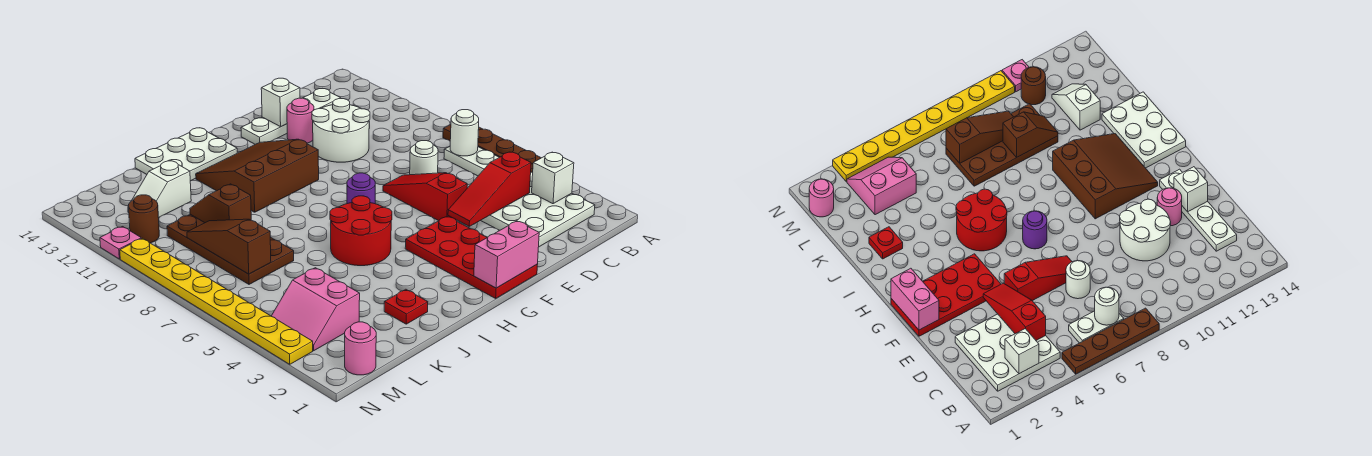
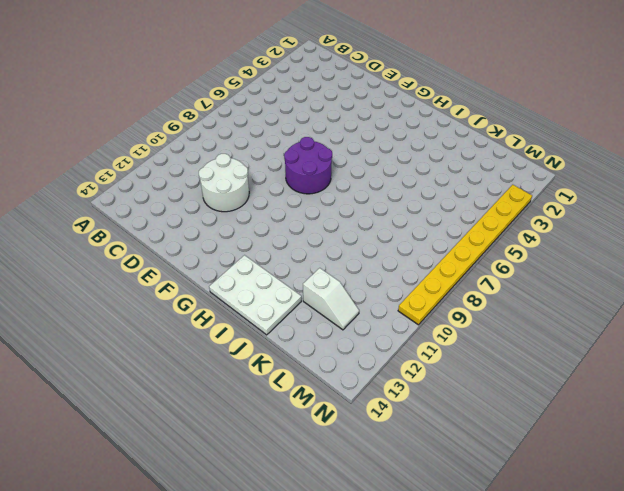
purple round brick F7:G8 level 1 -> purple round brick G7 level 1
none -> brown plate A5:A8 level 1
none -> white plate B2:D4 level 1
none -> white plate B6:B7 level 1

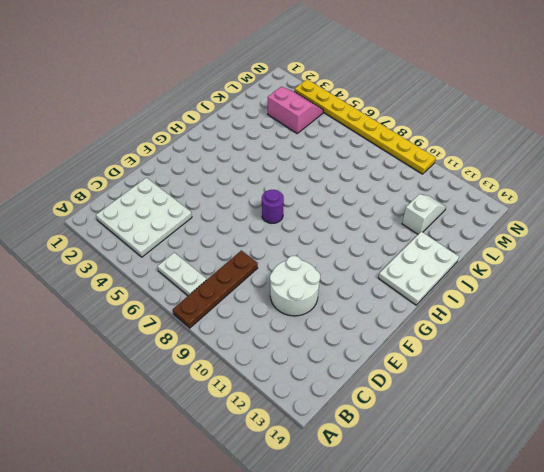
brown plate A8:D8 level 1 -> brown plate A5:A8 level 1
none -> white plate C13:F13 level 1
none -> white round brick D7 level 1
none -> red slope E5:E7 level 1 top 5

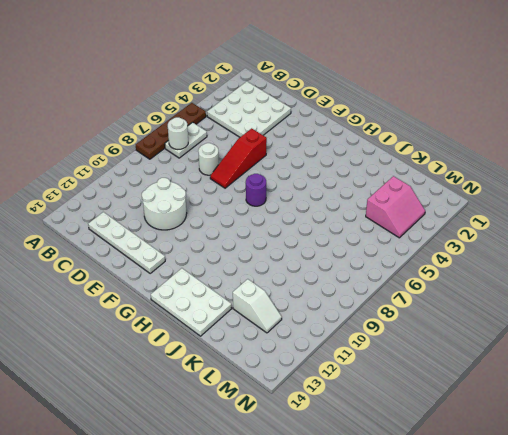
none -> pink round brick E12 level 1
none -> red plate F1:G4 level 1
none -> brown slope G10:I12 level 1 top 10

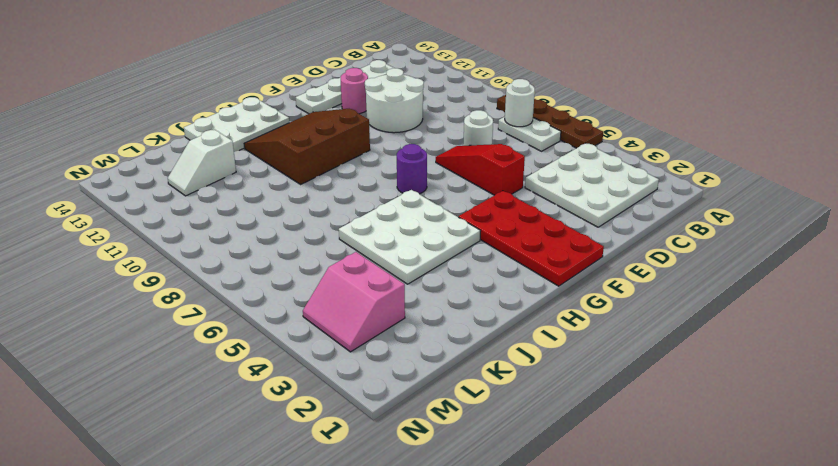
white plate H4:J6 level 1 -> red round brick H5:I6 level 1
none -> red plate J2 level 1
none -> brown plate K7:L10 level 1
none -> pink round brick M1 level 1

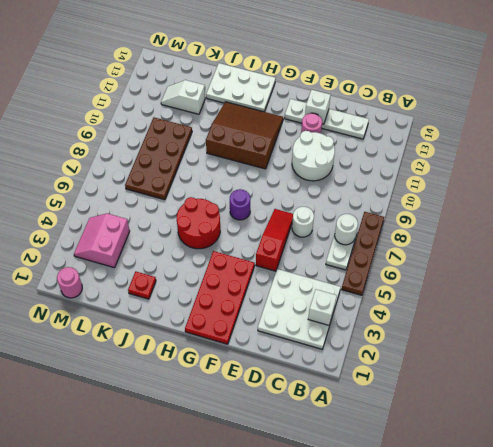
none -> brown round brick M11 level 1
none -> yellow plate N3:N10 level 1
none -> pink plate N11 level 1

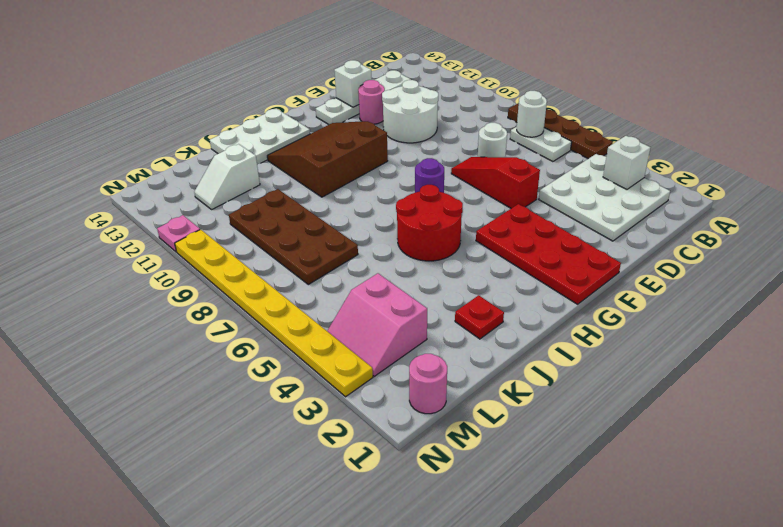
none -> brown round brick M11 level 1
none -> red slope C4:E4 level 2 top C
none -> pink brick F1:G1 level 2

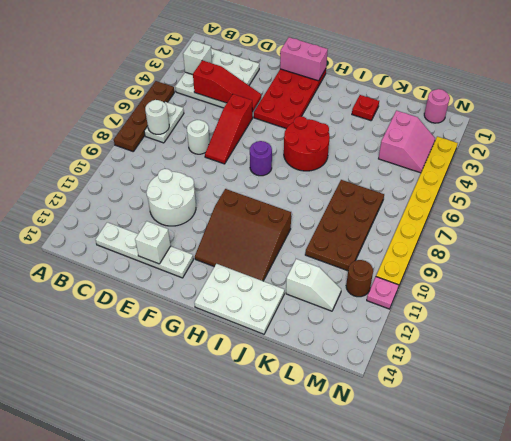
none -> pink round brick E12 level 1
none -> brown slope K9:K10 level 2 top 9
none -> brown slope L7:L9 level 2 top 7

